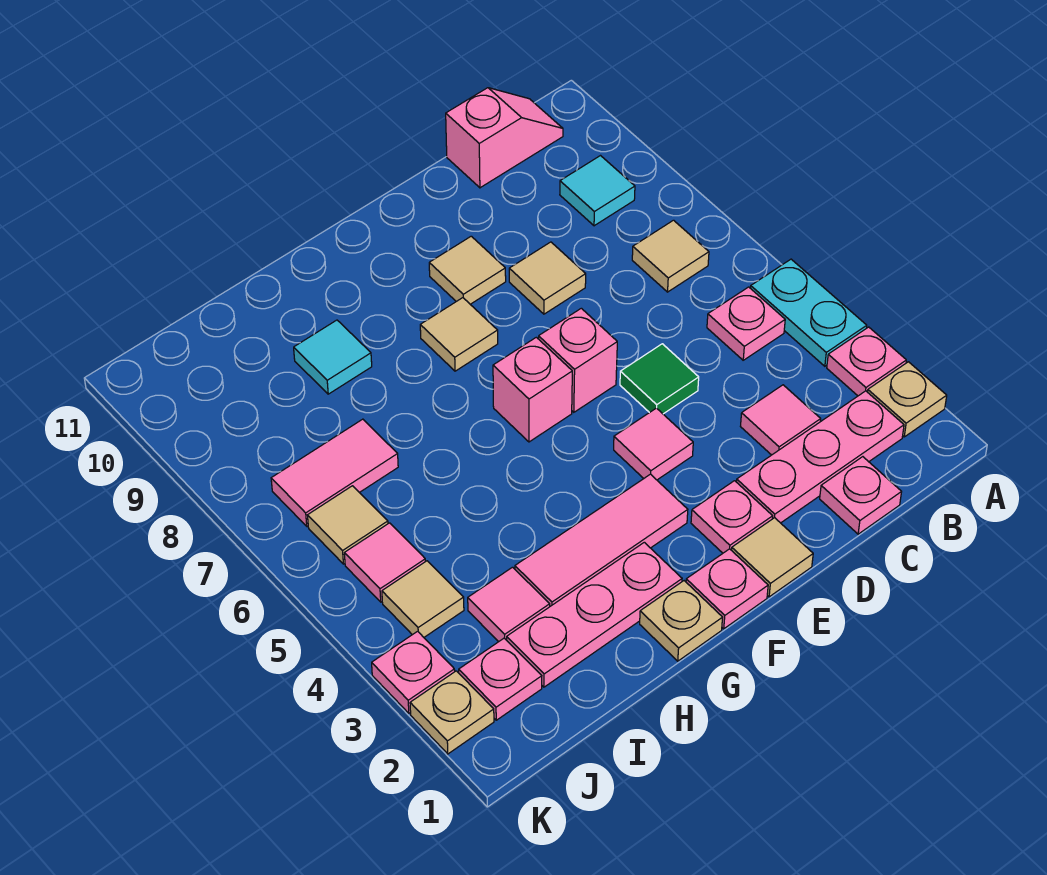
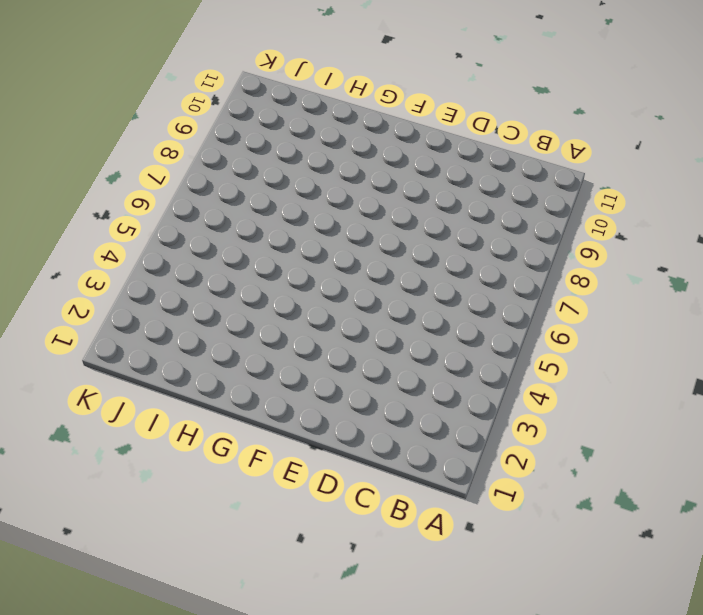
none -> tan plate A2 level 1
none -> pink plate A3 level 1
none -> cyan plate A4:A5 level 1
none -> pink plate B2:D2 level 1

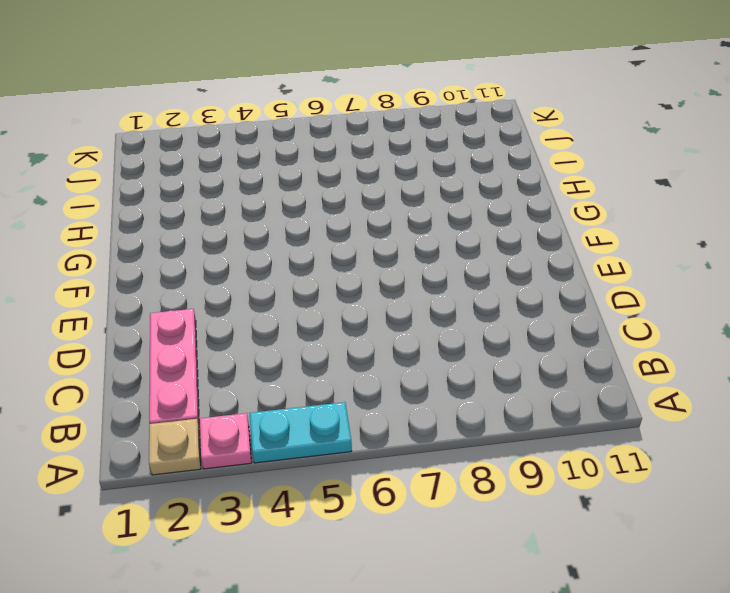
none -> pink plate B5 level 1
none -> tan tile B7 level 1
none -> cyan tile B9 level 1
none -> pink slope B11:C11 level 1 top C

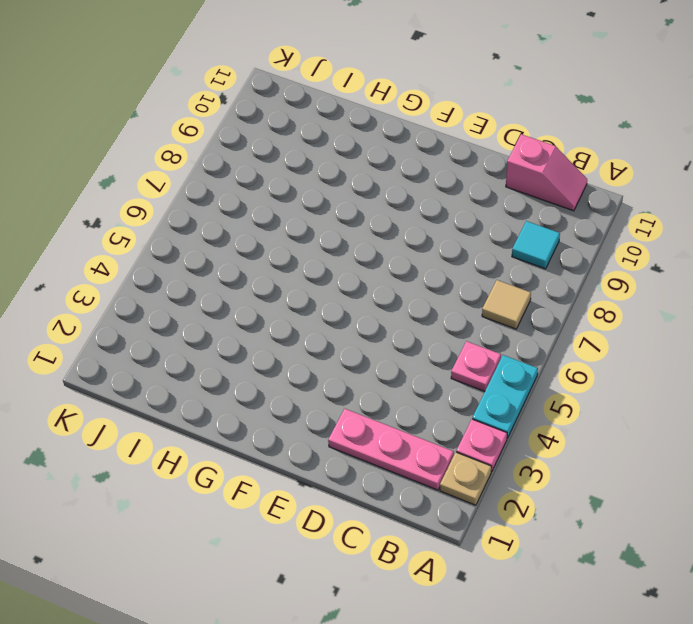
none -> pink plate C1 level 1
none -> pink tile C3 level 1
none -> green tile D5 level 1
none -> tan tile D8 level 1

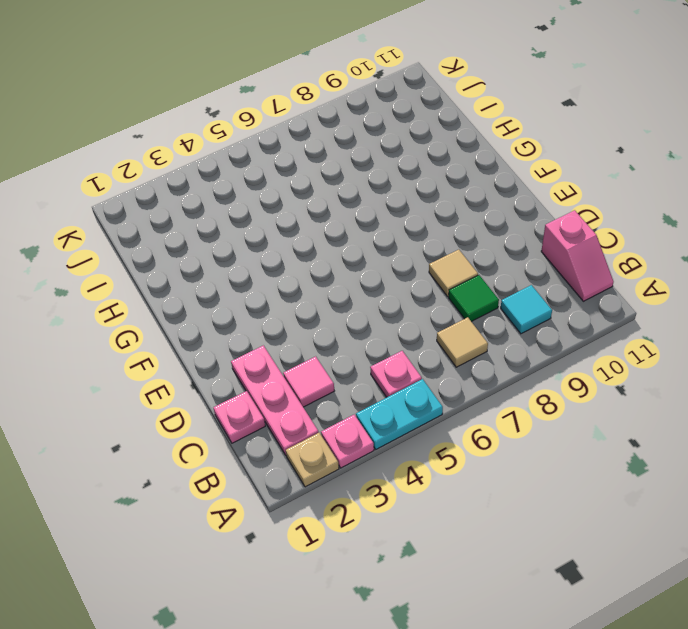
green tile C8 level 1 -> green tile D5 level 1
none -> tan tile E1 level 1
none -> pink plate E2 level 1
none -> pink tile E4 level 1
none -> pink brick E6 level 1

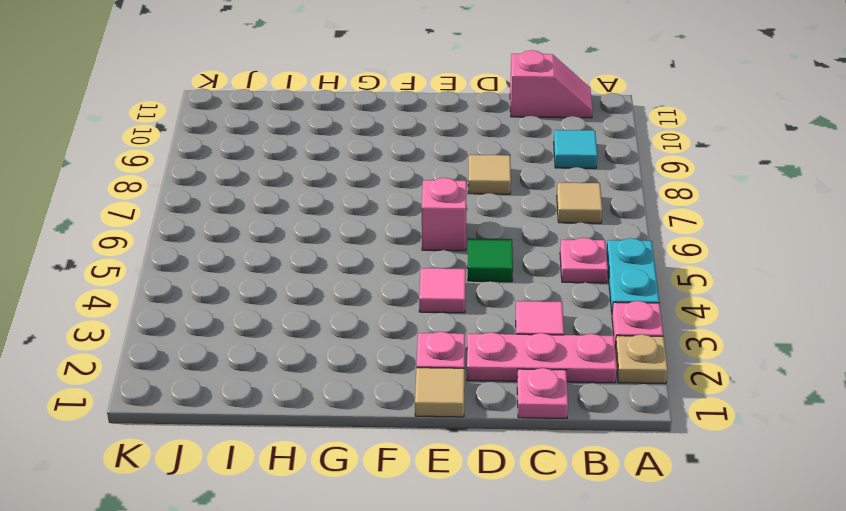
none -> tan tile E9 level 1
none -> pink plate F1 level 1
none -> pink tile F3:H3 level 1
none -> pink brick F6 level 1

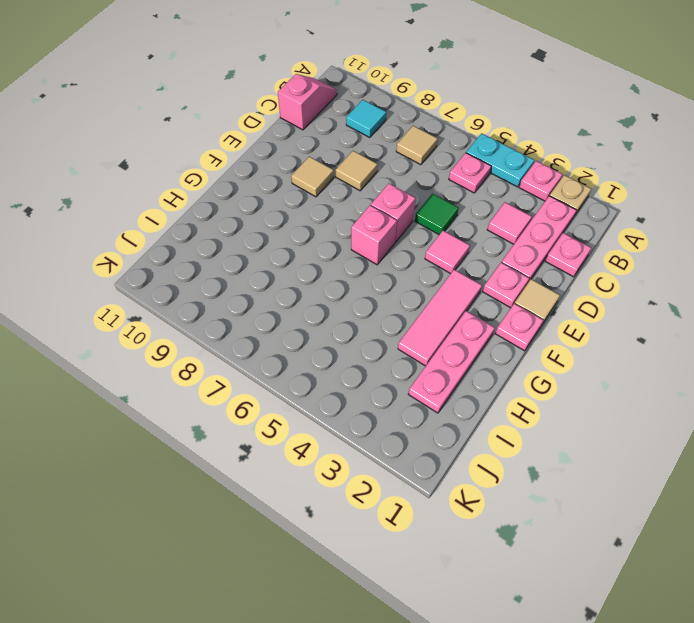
none -> tan tile F8 level 1
none -> tan plate G1 level 1
none -> cyan tile H9 level 1
none -> pink tile I3 level 1

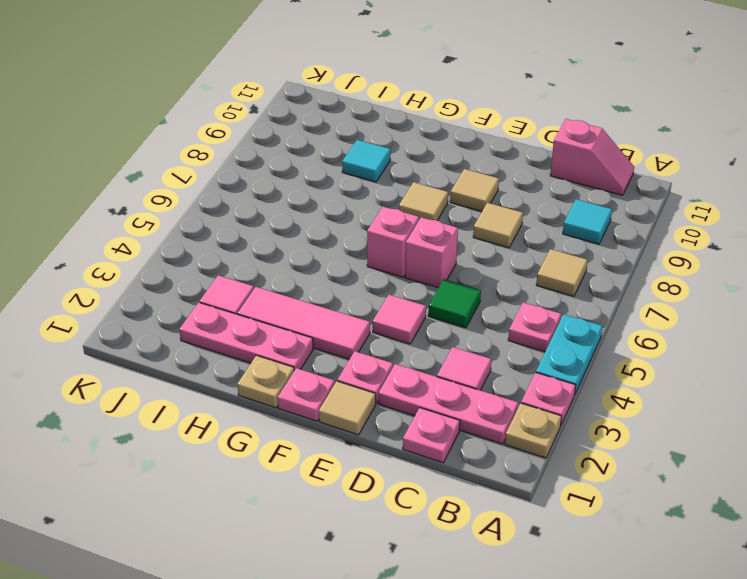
none -> pink tile I7:J7 level 1
none -> pink plate J2 level 1
none -> tan tile J4 level 1
none -> pink tile J5 level 1

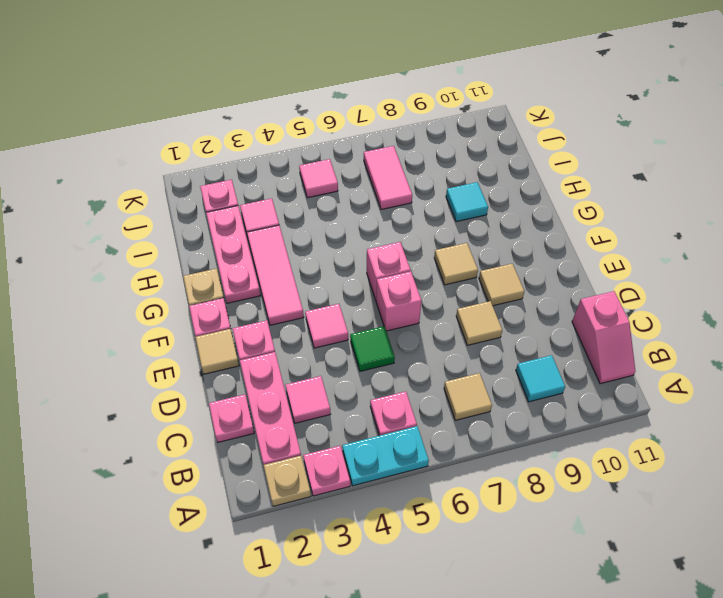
none -> tan tile J4 level 1
none -> tan tile J6 level 1
none -> tan plate K2 level 1
none -> pink plate K3 level 1

